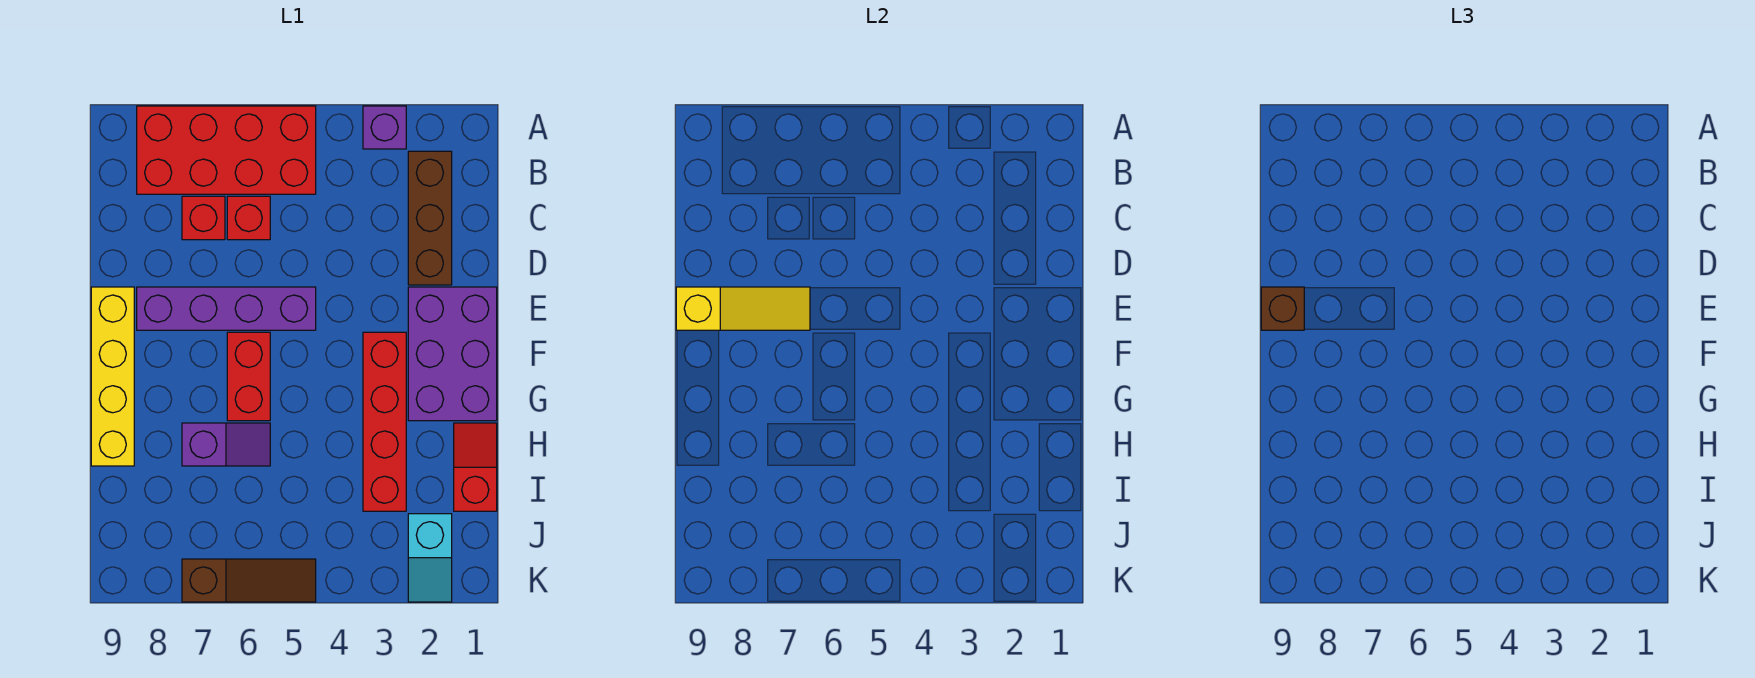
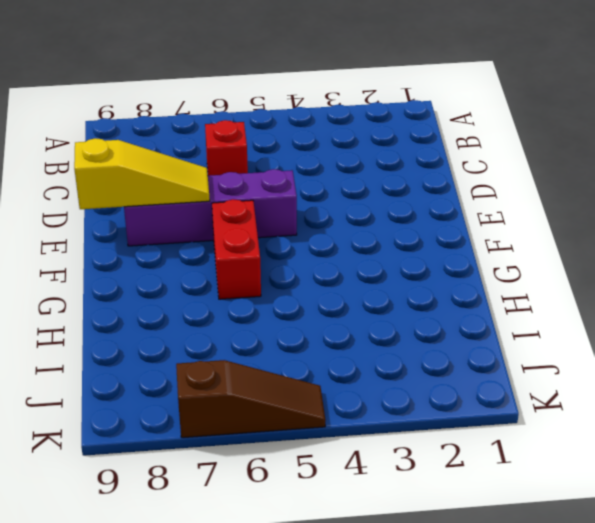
none -> purple brick A3 level 1
none -> red brick A5:B8 level 1
none -> brown brick B2:D2 level 1

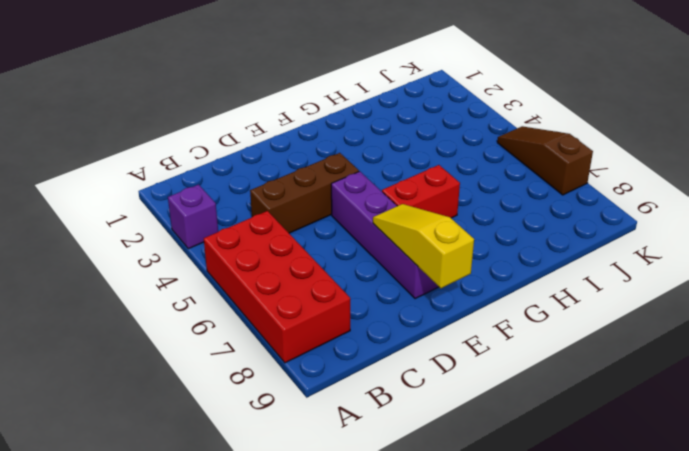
brown brick C4:E4 level 1 -> brown brick B2:D2 level 1
none -> red brick C6 level 1
none -> red brick C7 level 1
none -> purple brick E1:G2 level 1

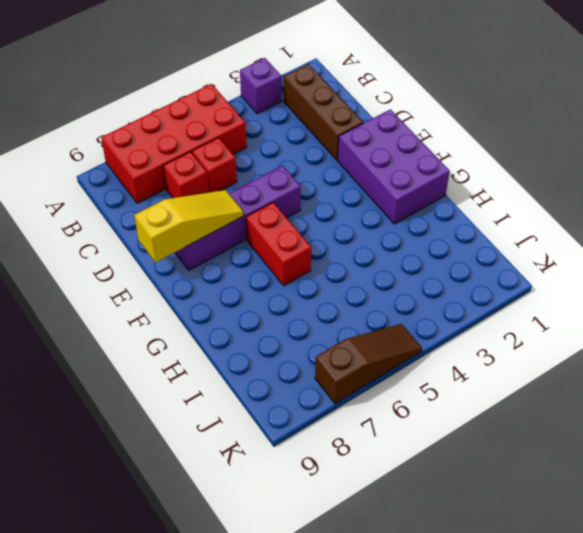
none -> yellow brick E9:H9 level 1
none -> red brick F3:I3 level 1
none -> red slope H1:I1 level 1 top I

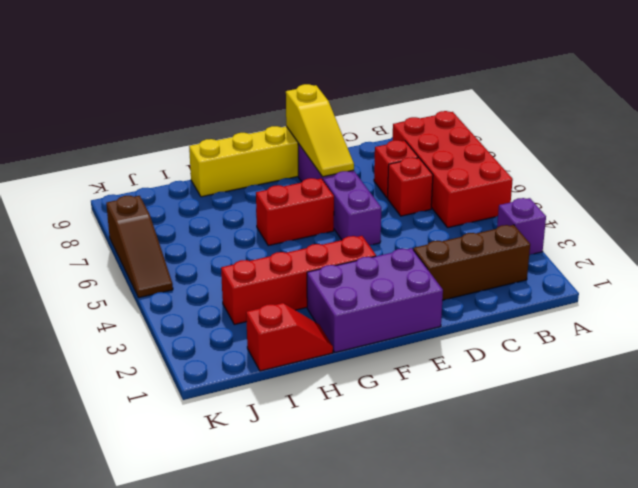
none -> purple slope H6:H7 level 1 top 7
none -> cyan slope J2:K2 level 1 top J
none -> brown brick E9 level 3

